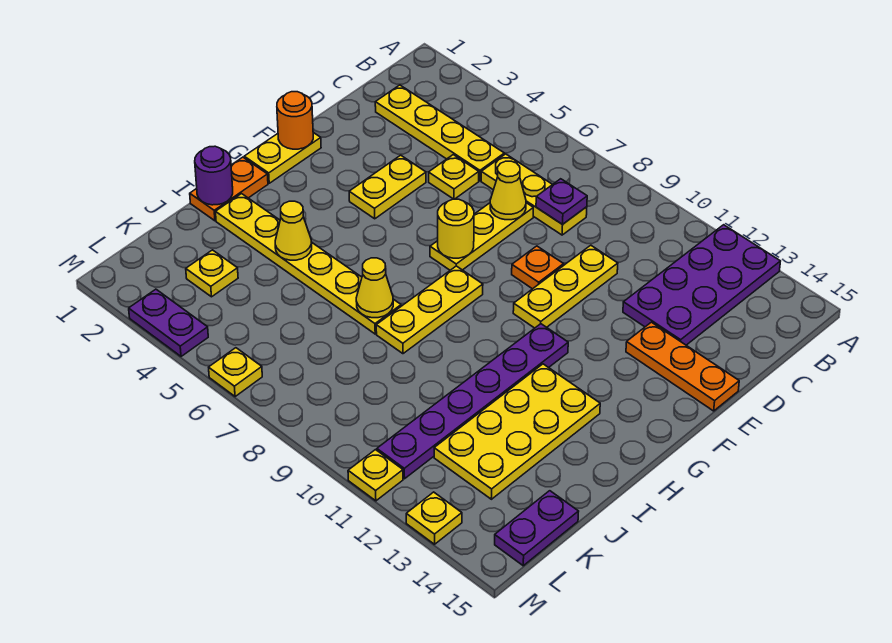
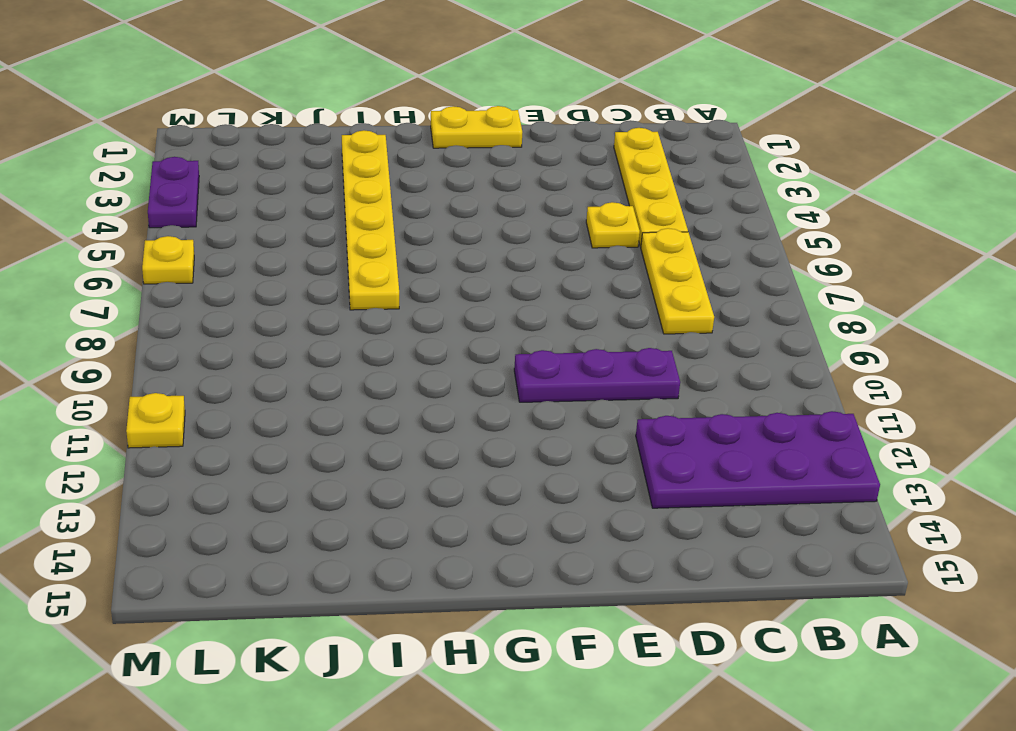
purple plate D10:F10 level 1 -> yellow plate D10:F10 level 1
none -> yellow plate D7:F7 level 1
none -> yellow plate E4:F4 level 1
none -> orange plate E9 level 1

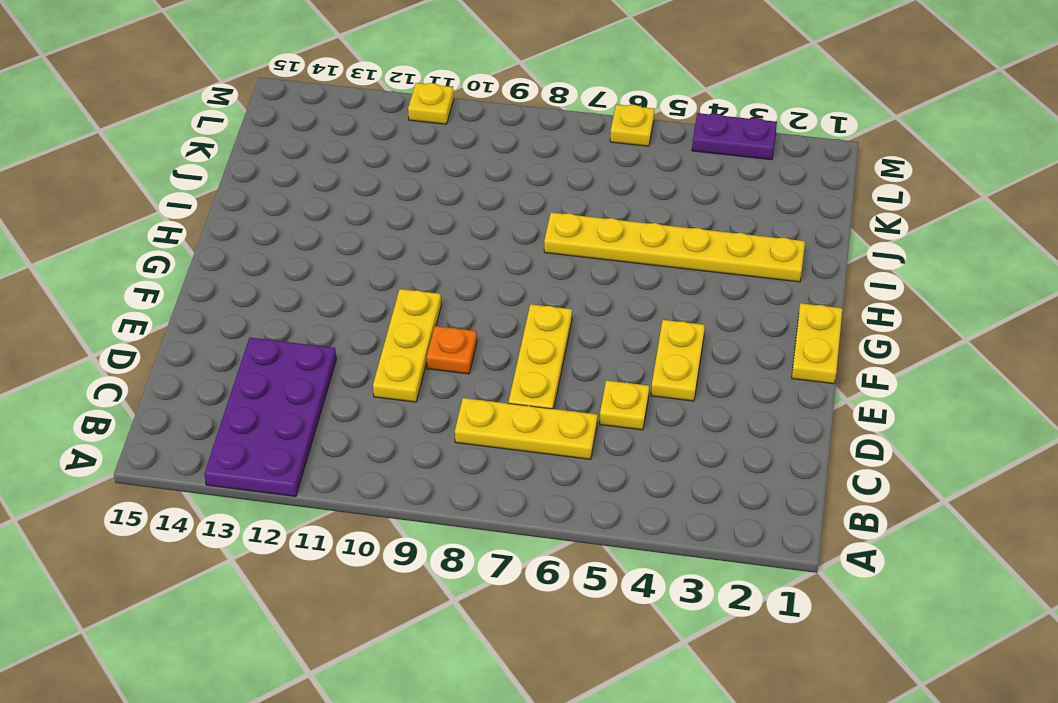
none -> yellow plate C2:C5 level 1
none -> orange plate E13:E15 level 1
none -> yellow plate G8:I8 level 1

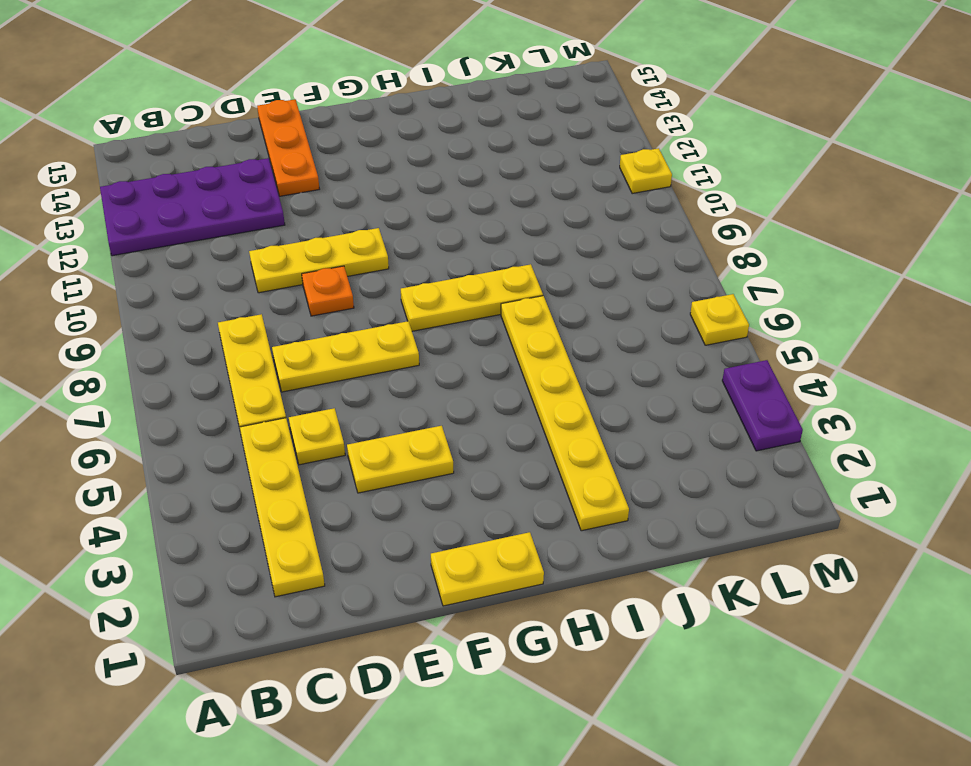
none -> purple plate G11:L11 level 1
none -> orange plate H1:I1 level 1
none -> yellow plate H12:K13 level 1

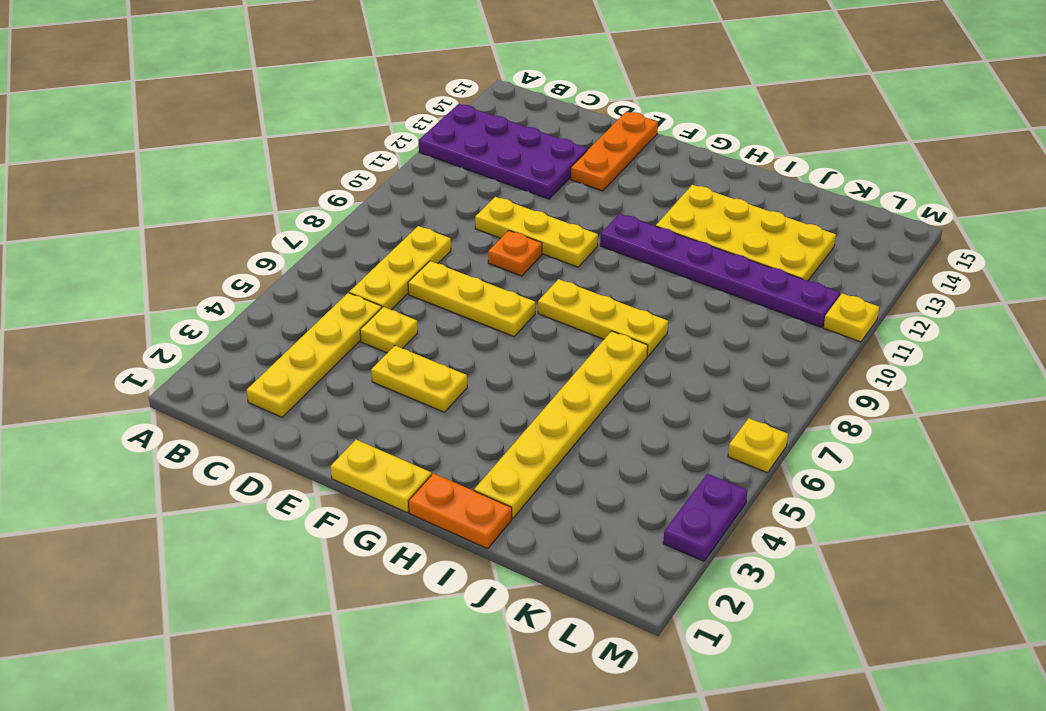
none -> yellow plate K3 level 1
none -> purple plate K15:L15 level 1
none -> yellow plate M13 level 1

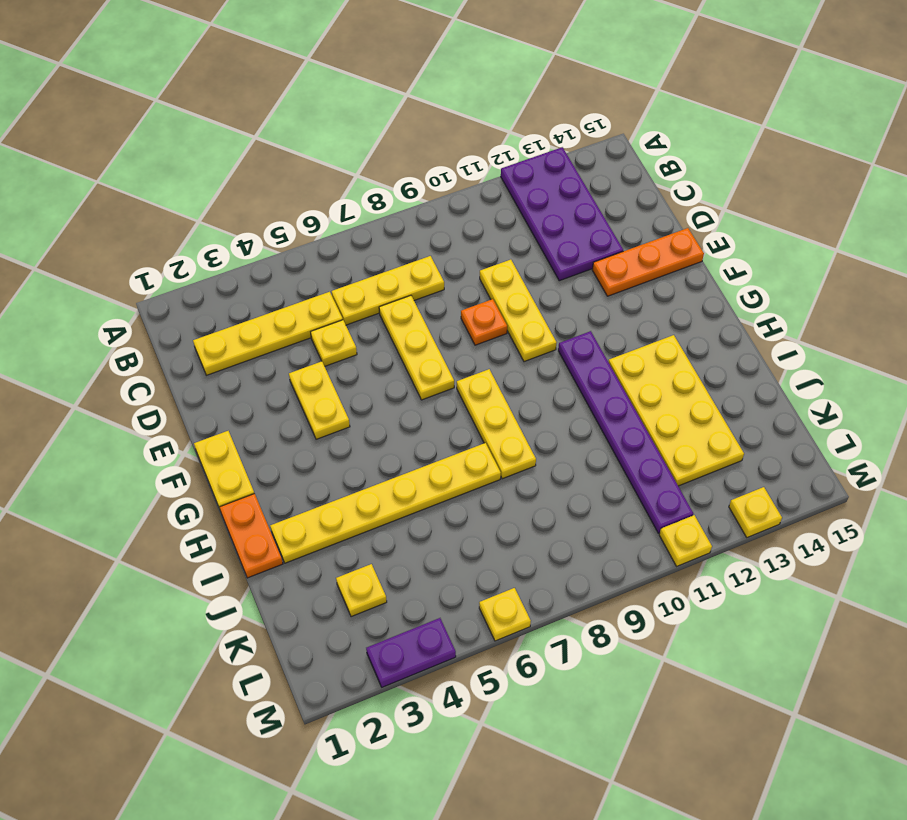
none -> purple plate K15:L15 level 1
none -> purple plate C8 level 2
none -> yellow cone D7 level 2

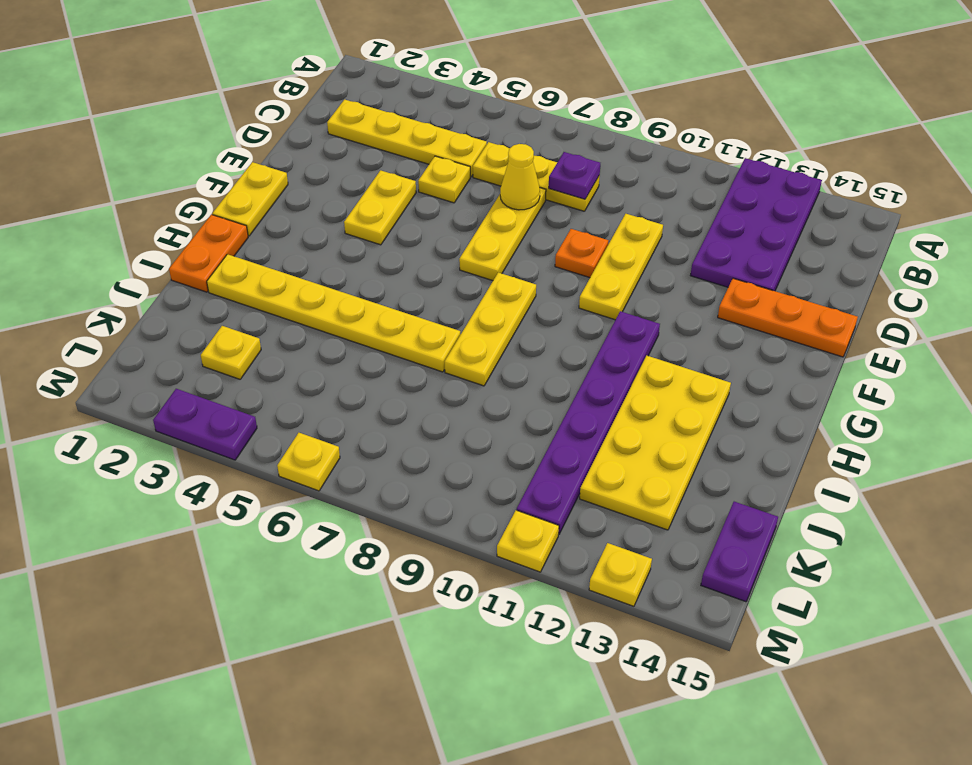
none -> orange round brick F1 level 2
none -> yellow round brick F7 level 2
none -> purple round brick I1 level 2

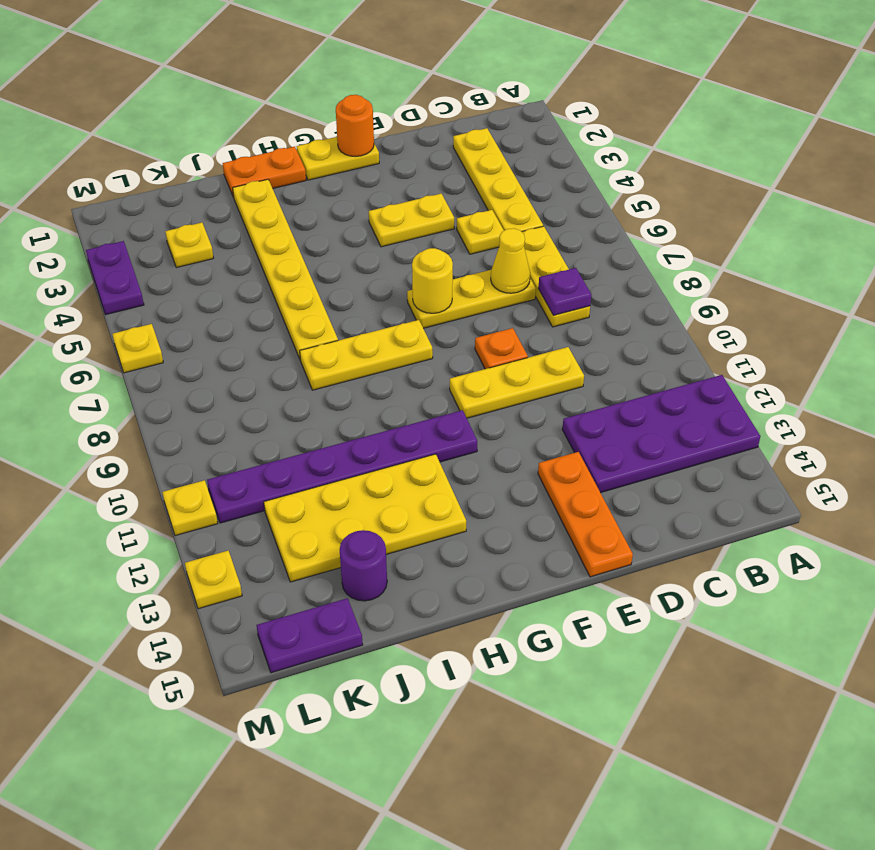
purple round brick J14 level 1 -> purple round brick I1 level 2
none -> yellow cone I4 level 2
none -> yellow cone I7 level 2

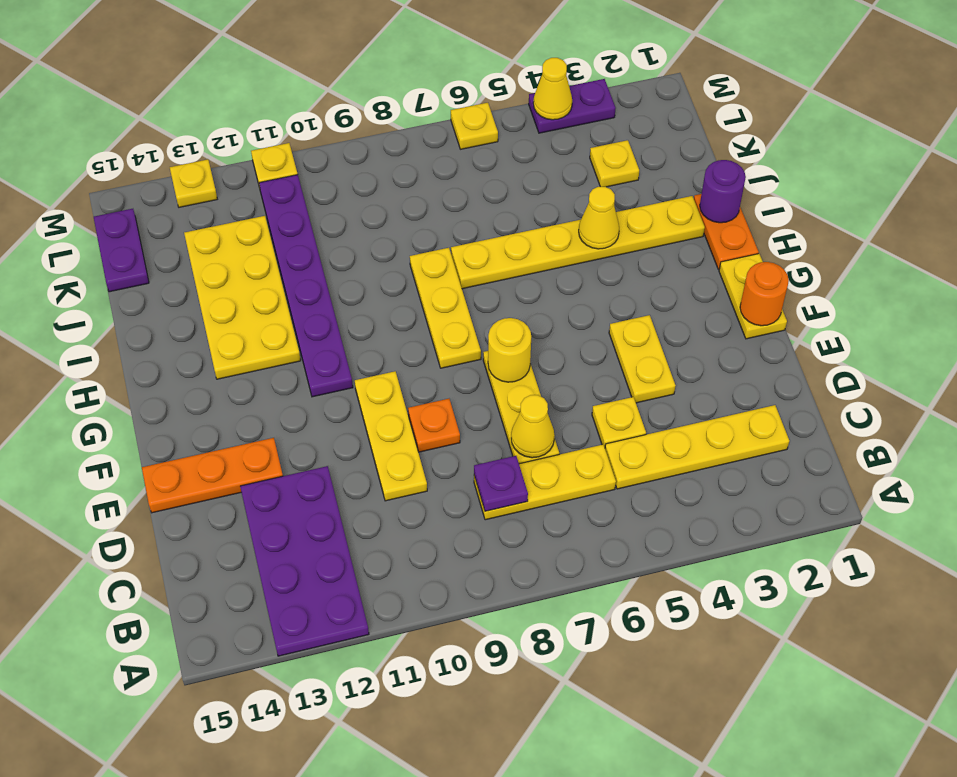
yellow cone M4 level 2 -> yellow cone I7 level 2

